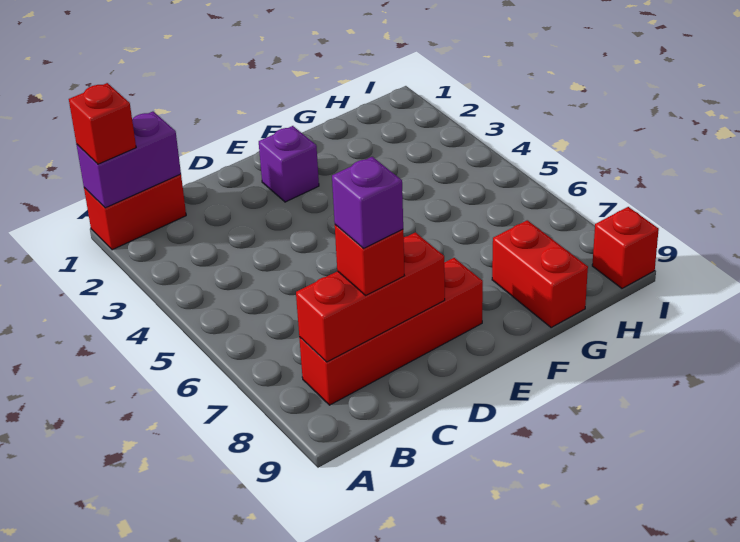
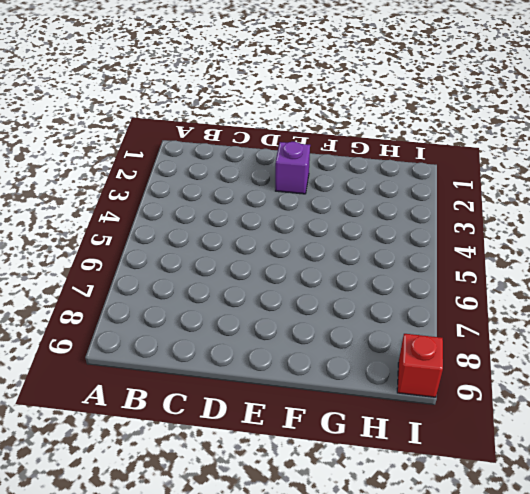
none -> red brick A1:B1 level 1
none -> red brick B8:E8 level 1

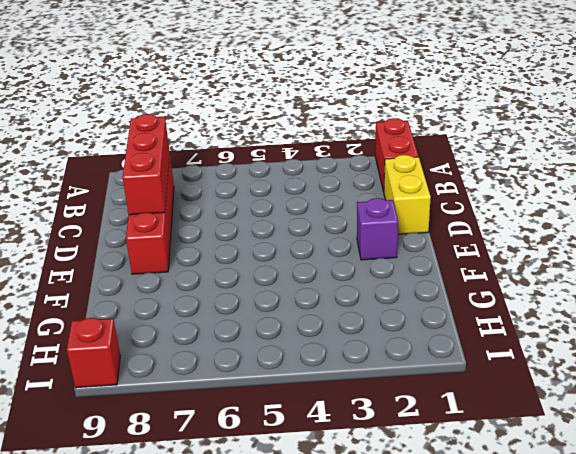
yellow brick C1:D1 level 1 -> none
none -> red brick G8:G9 level 1
none -> purple brick A1:B1 level 2

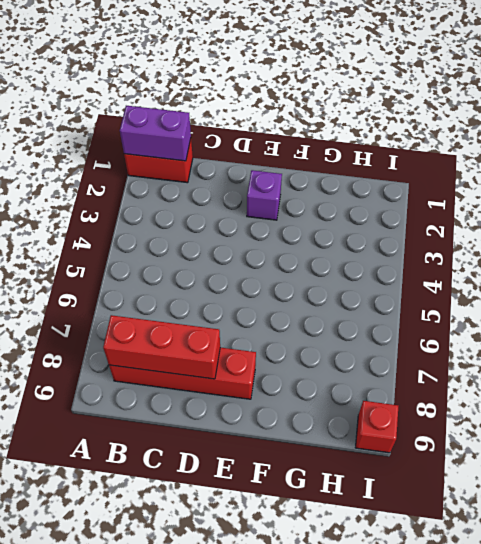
none -> red brick G8:G9 level 1
none -> red brick A1 level 3

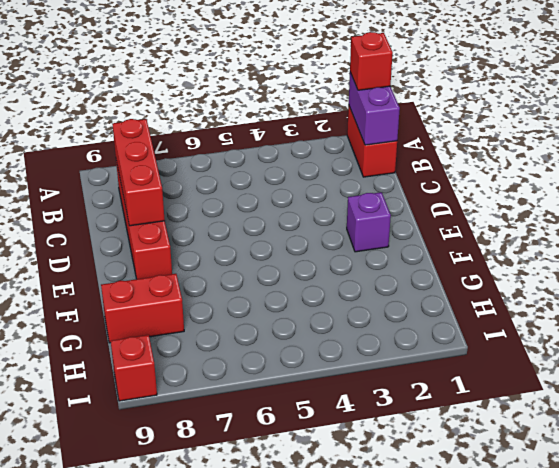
none -> red brick C8 level 3
none -> purple brick C8 level 4

